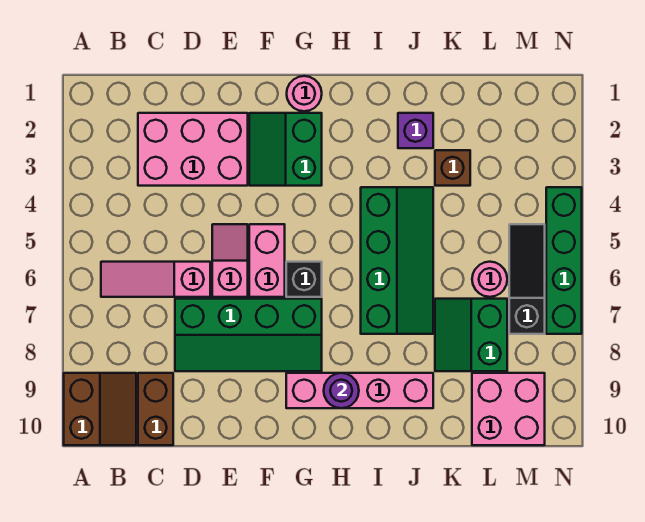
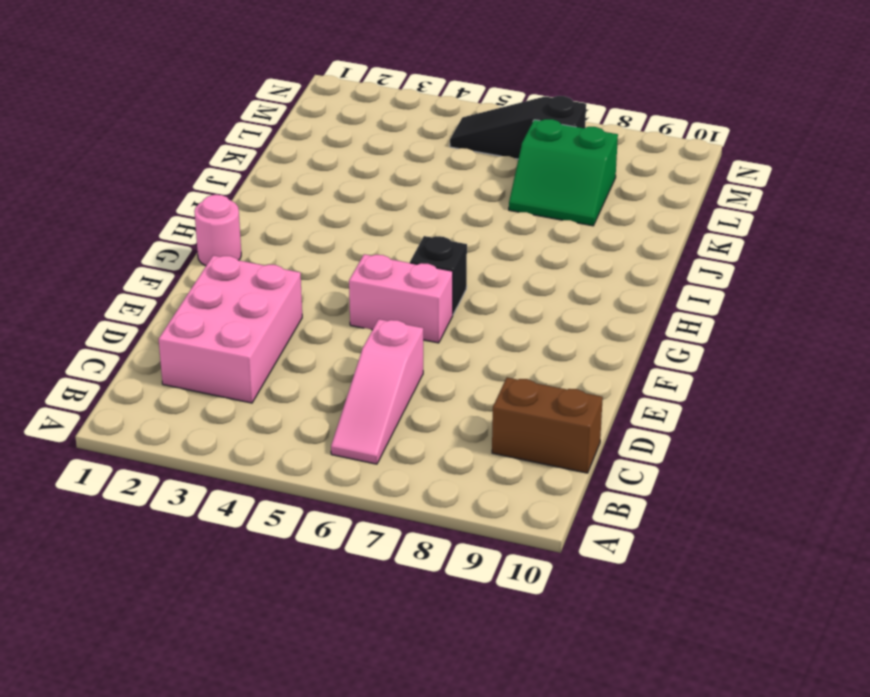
none -> brown slope A9:B10 level 1 top A
none -> green slope D7:G8 level 1 top 7
none -> pink slope E5:E6 level 1 top 6

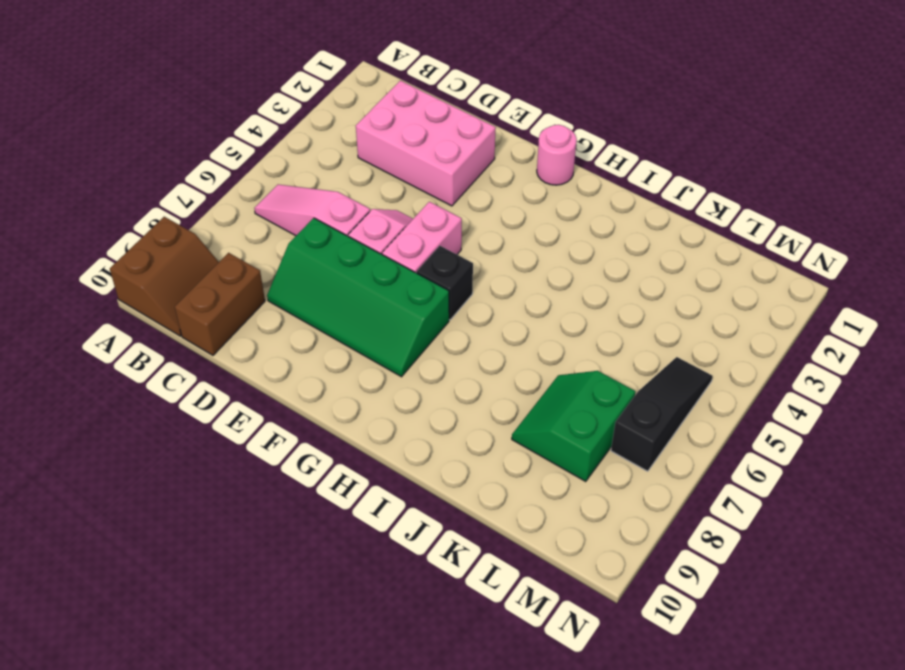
none -> green slope F2:G3 level 1 top G
none -> pink brick G9:J9 level 1
none -> green slope I4:J7 level 1 top I

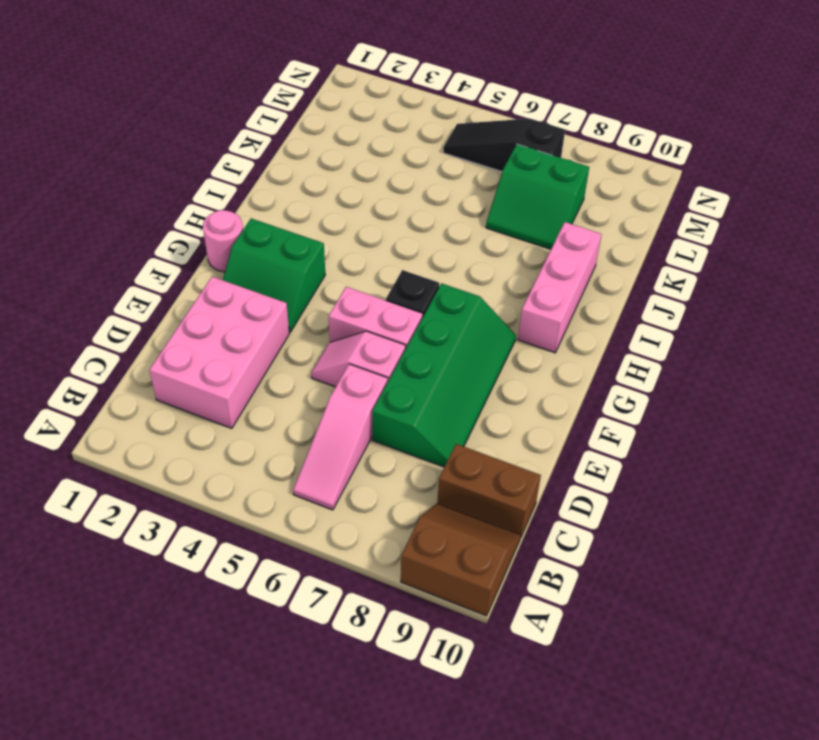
pink brick H9:J9 level 1 -> pink brick G9:J9 level 1
none -> green slope I4:J7 level 1 top I
none -> purple brick J2 level 1
none -> brown brick K3 level 1

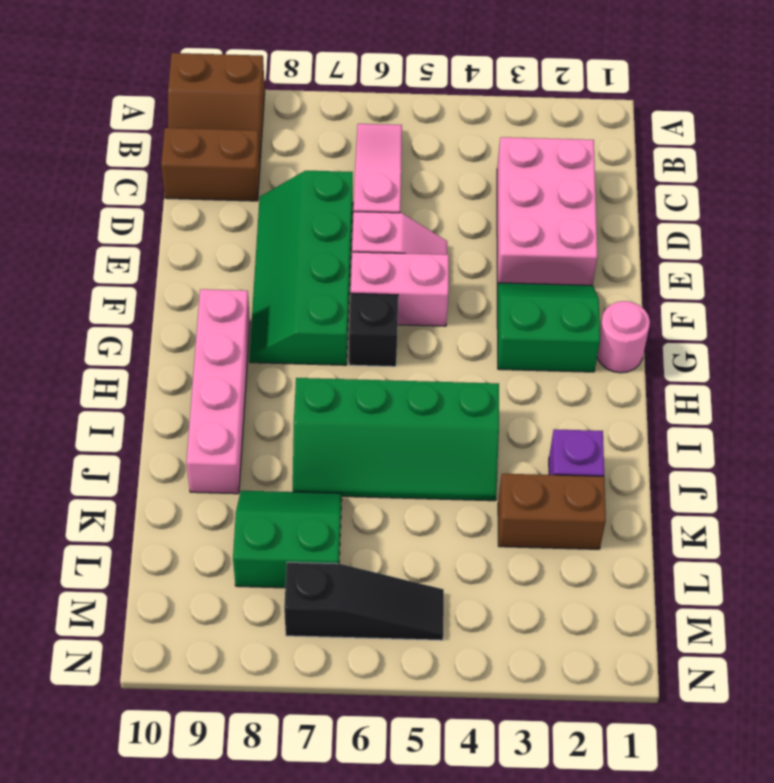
brown brick K2:K3 level 1 -> brown brick K3 level 1
none -> pink round brick L6 level 1
none -> pink brick L9:M10 level 1
none -> green brick N4:N7 level 1

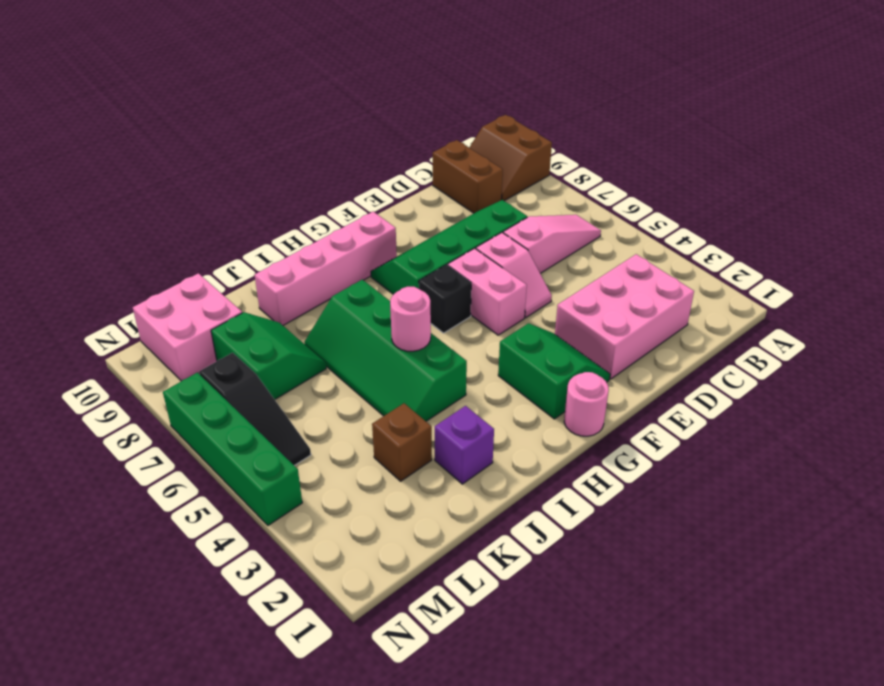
pink round brick I5 level 2 -> pink round brick L6 level 1
none -> purple round brick H9 level 2

